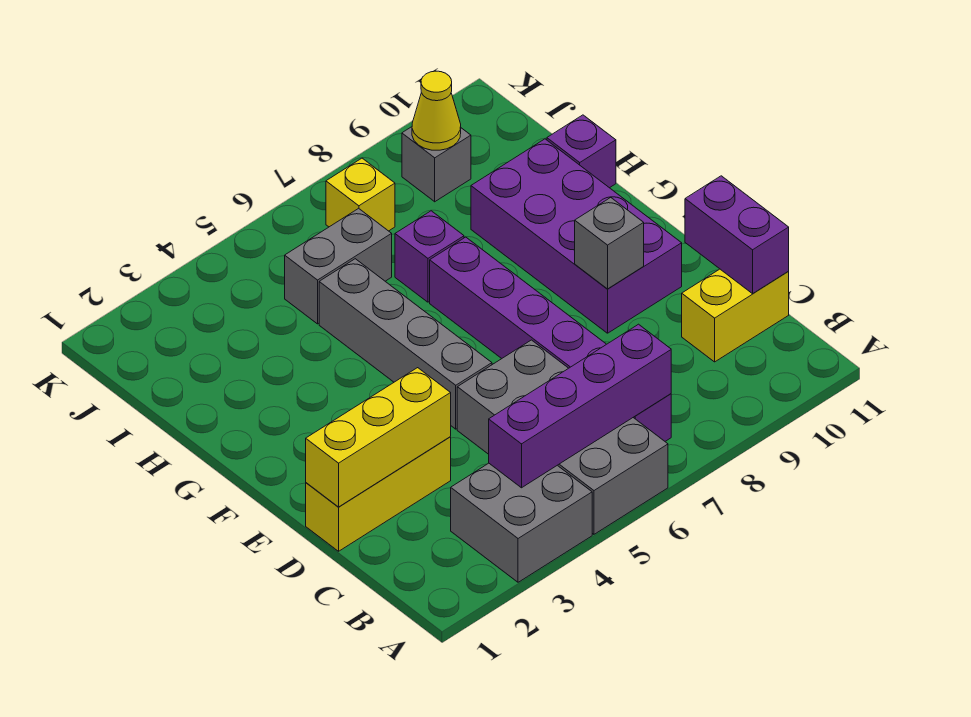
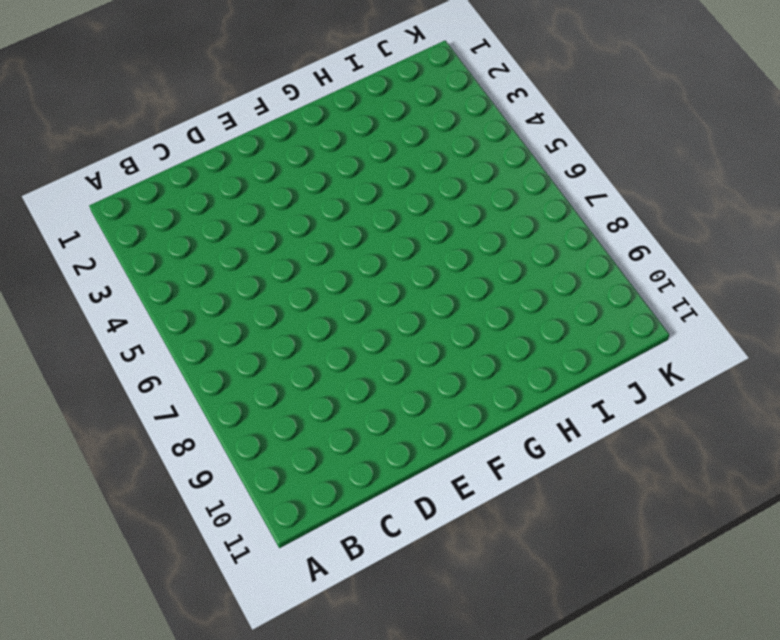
none -> grey brick A3:B4 level 1
none -> grey brick A5:D6 level 1
none -> purple brick B7:G7 level 1

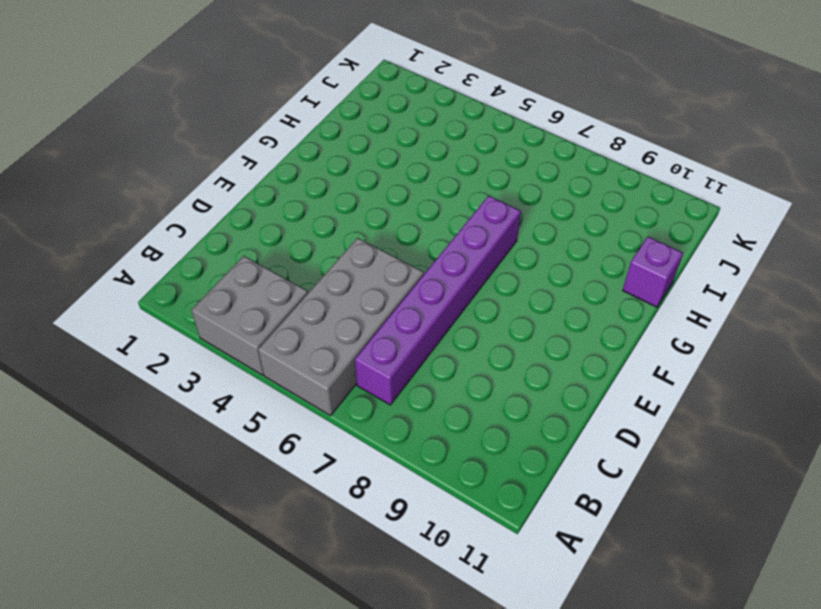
none -> yellow brick C10:C11 level 1
none -> yellow brick D1:D3 level 1
none -> grey brick E5:H5 level 1

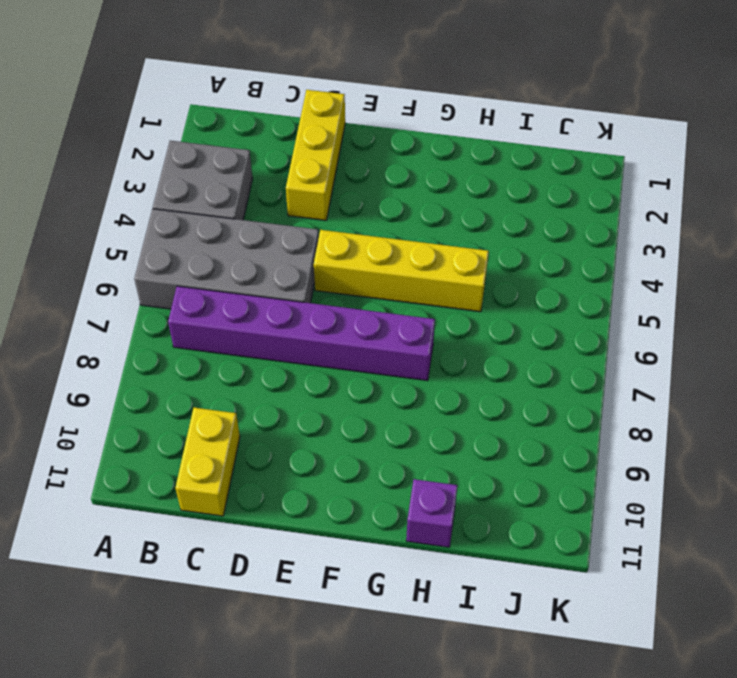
yellow brick E5:H5 level 1 -> grey brick E5:H5 level 1
none -> purple brick E9:H10 level 1
none -> purple brick H7 level 1
none -> grey brick I5:I6 level 1

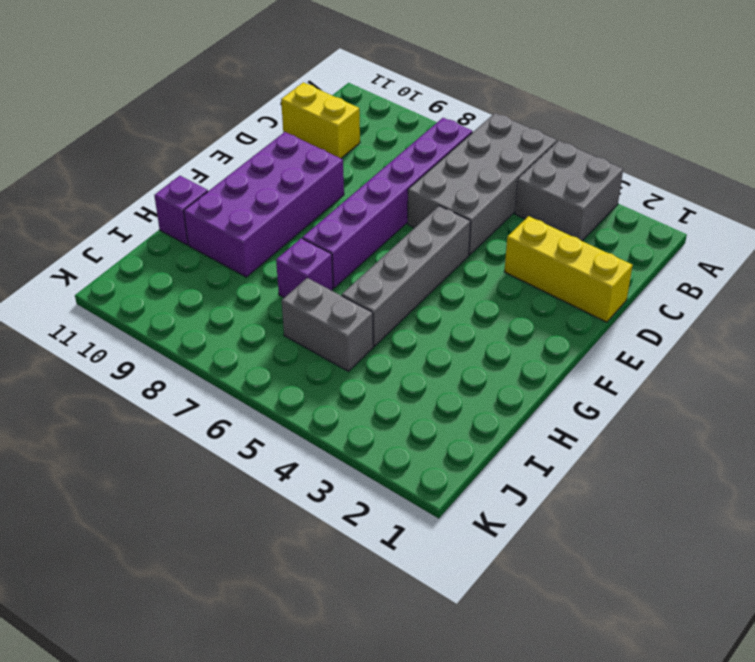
none -> yellow brick J7 level 1
none -> grey brick J9 level 1
none -> purple brick B4:B7 level 2

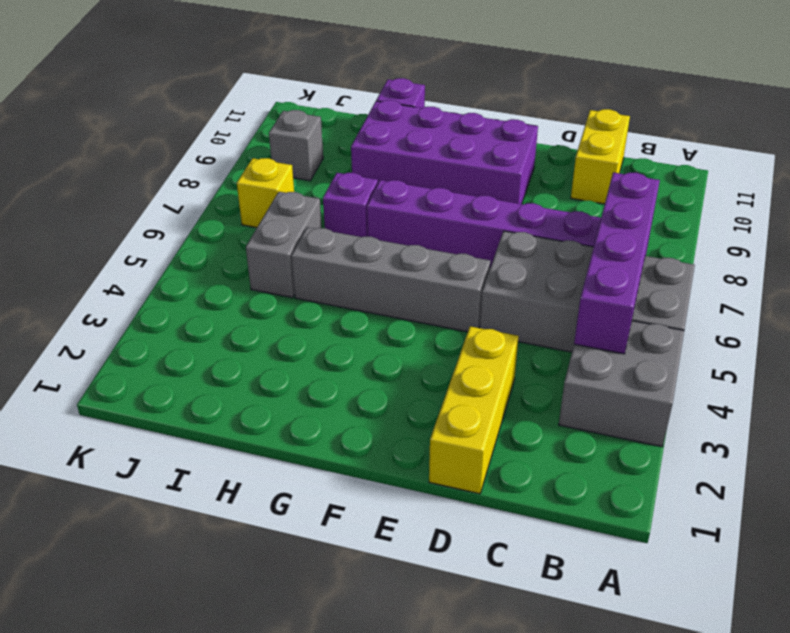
none -> purple brick C11:D11 level 2
none -> yellow brick D1:D3 level 2
none -> grey brick E9 level 2

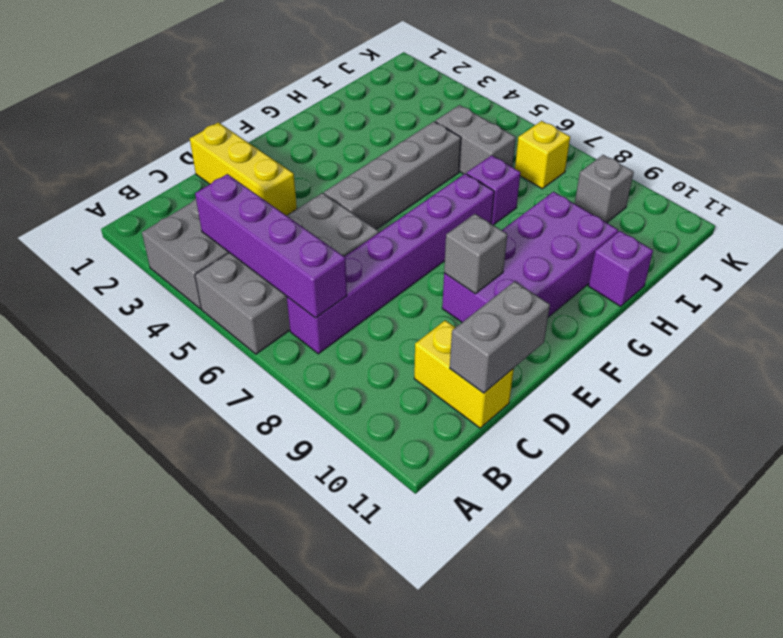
grey brick C11:D11 level 2 -> purple brick C11:D11 level 2
none -> yellow brick D1:D3 level 2
none -> yellow cone J9 level 2

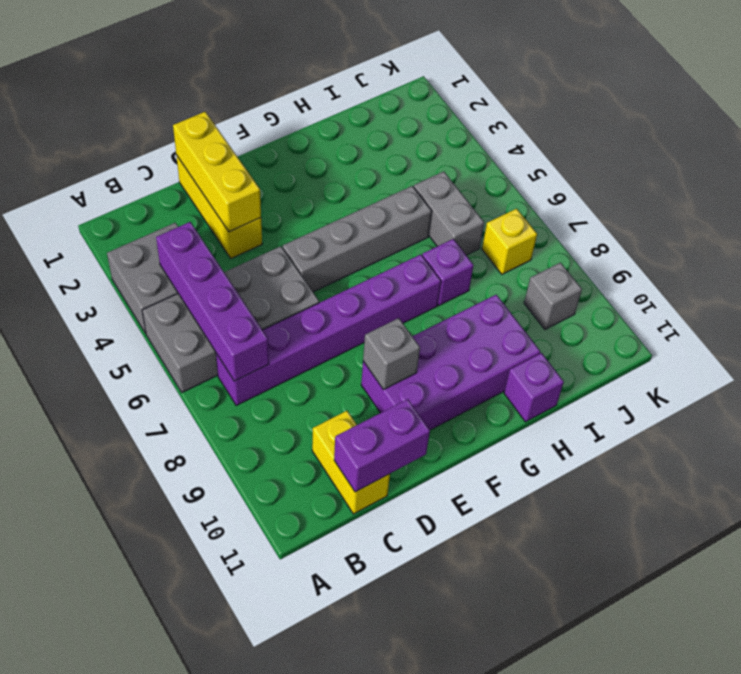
none -> yellow cone J9 level 2

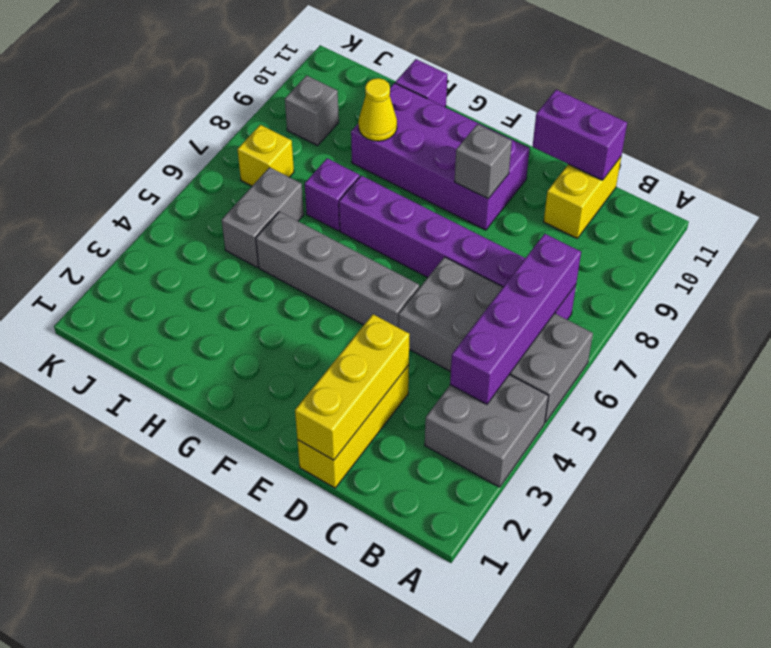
yellow cone H9 level 2 -> yellow cone J9 level 2

